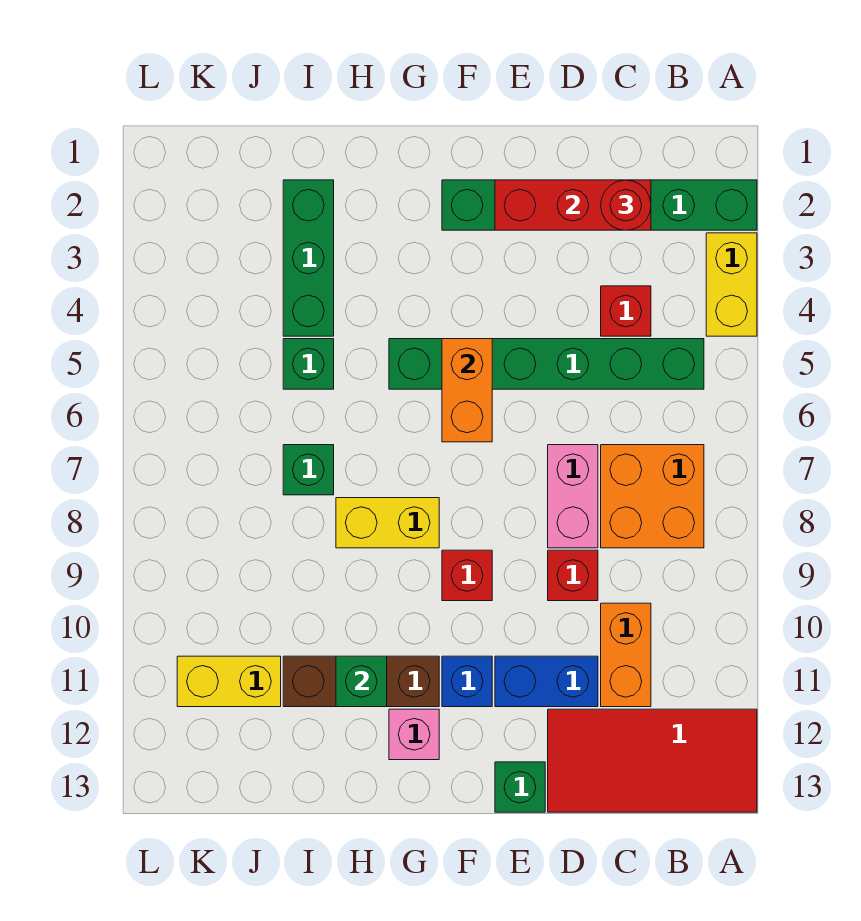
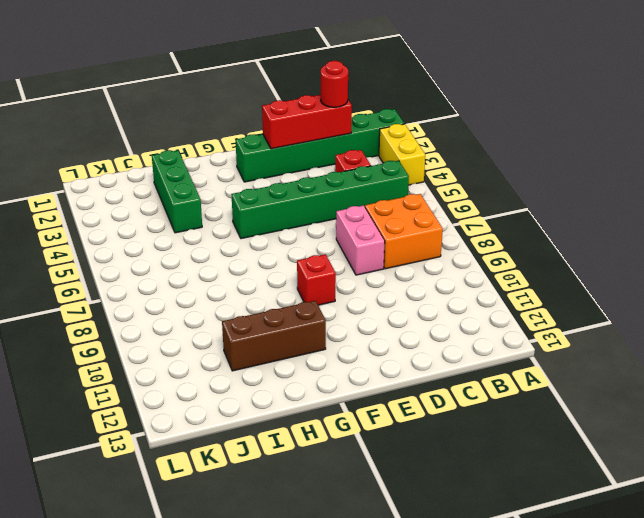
none -> red tile A12:D13 level 1
none -> orange brick C10:C11 level 1
none -> red brick D9 level 1

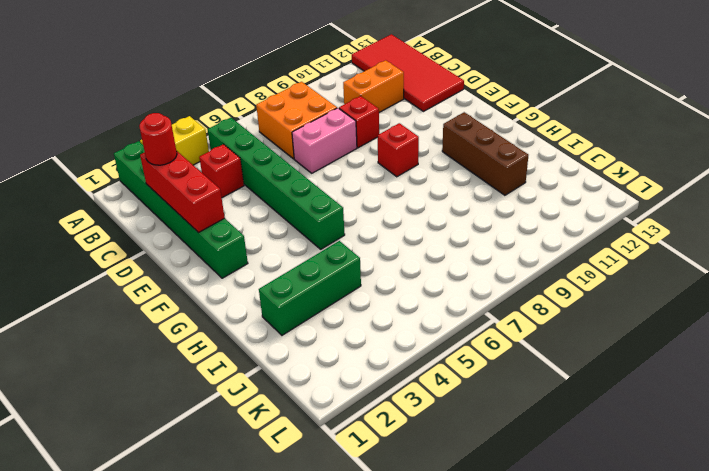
none -> blue brick D11:E11 level 1
none -> green brick E13 level 1
none -> blue brick F11 level 1

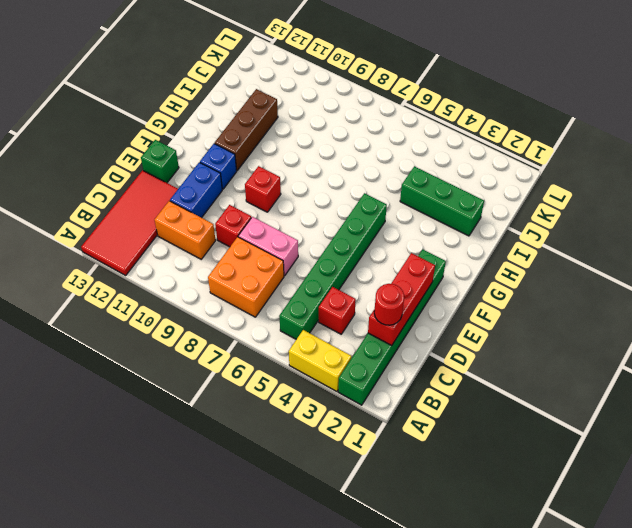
none -> yellow brick G8:H8 level 1
none -> pink brick G12 level 1
none -> green brick I5 level 1

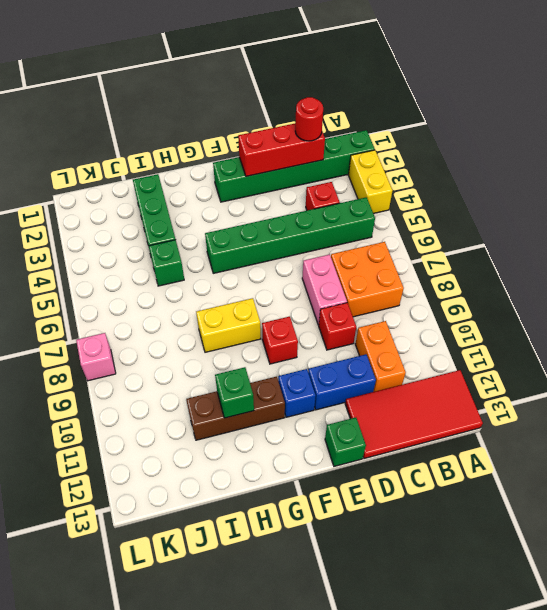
pink brick L8 level 1 -> pink brick G12 level 1
none -> green brick I7 level 1
none -> yellow brick J11:K11 level 1
none -> orange brick F5:F6 level 2

